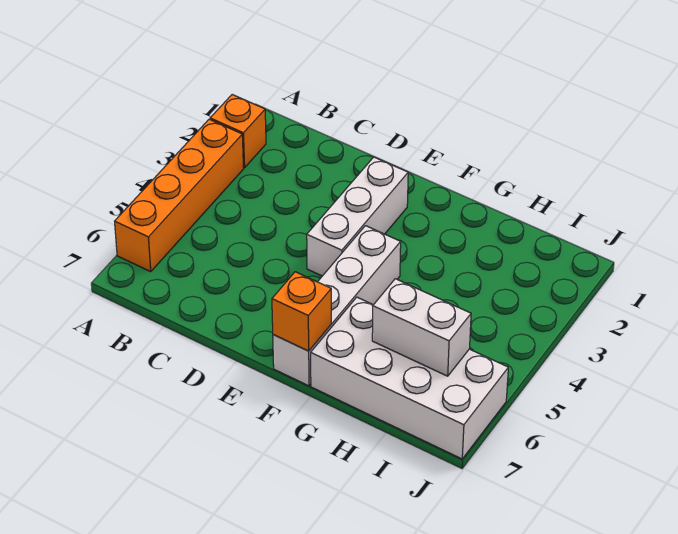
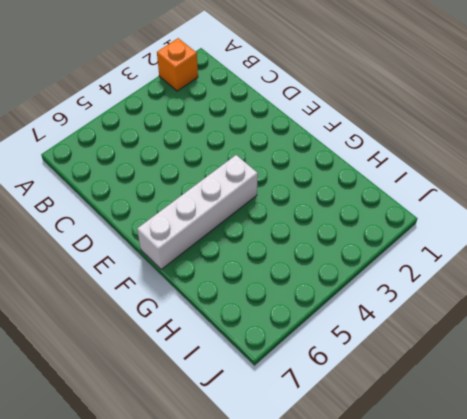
none -> orange brick A3:A6 level 1
none -> white brick E2:E4 level 1

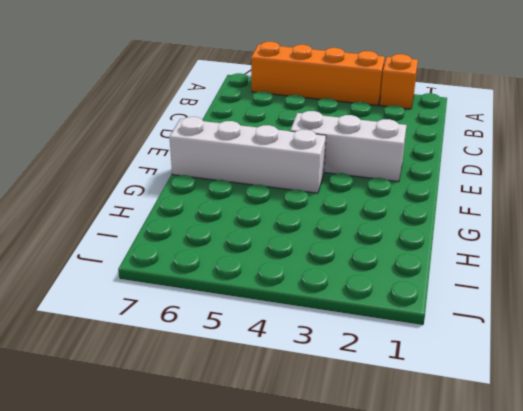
none -> white brick G6:J7 level 1
none -> orange brick F7 level 2

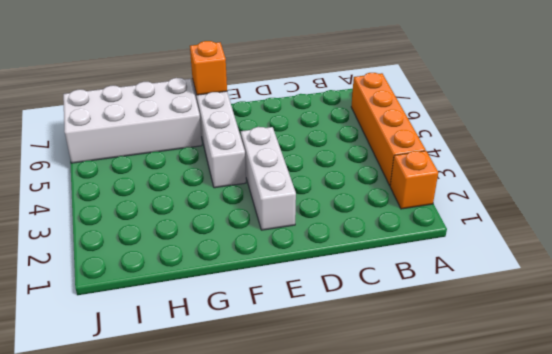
none -> white brick H6:I6 level 2

